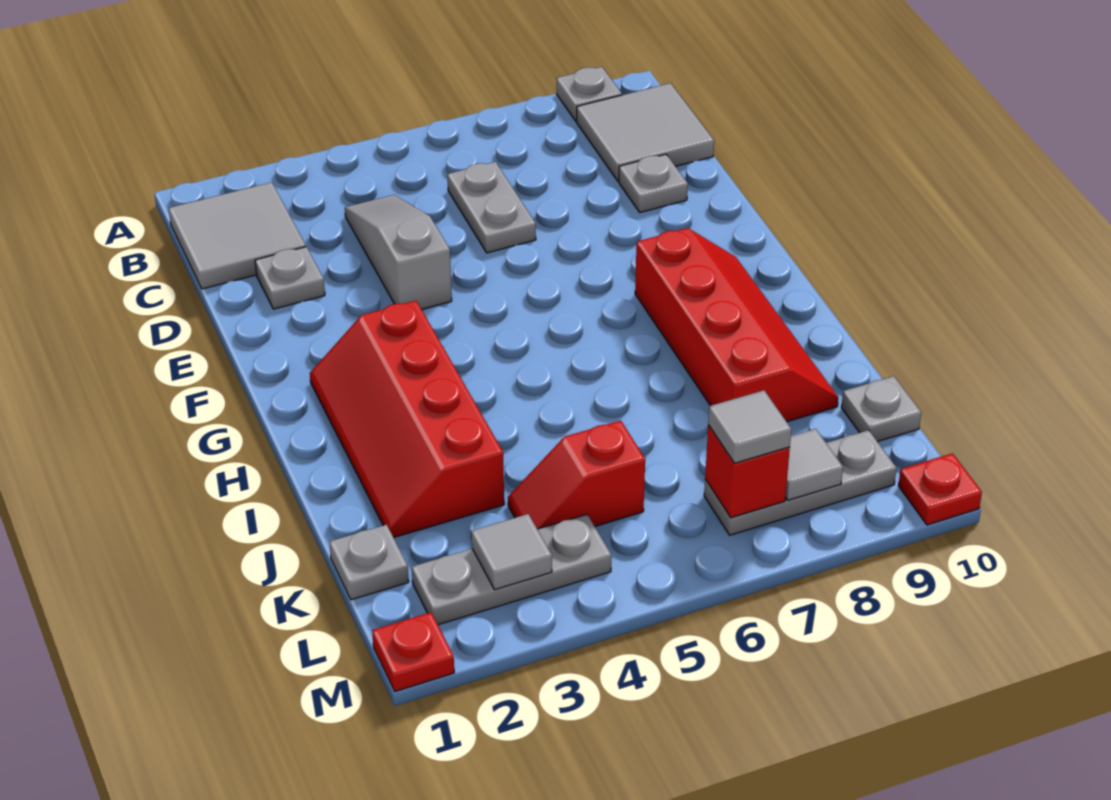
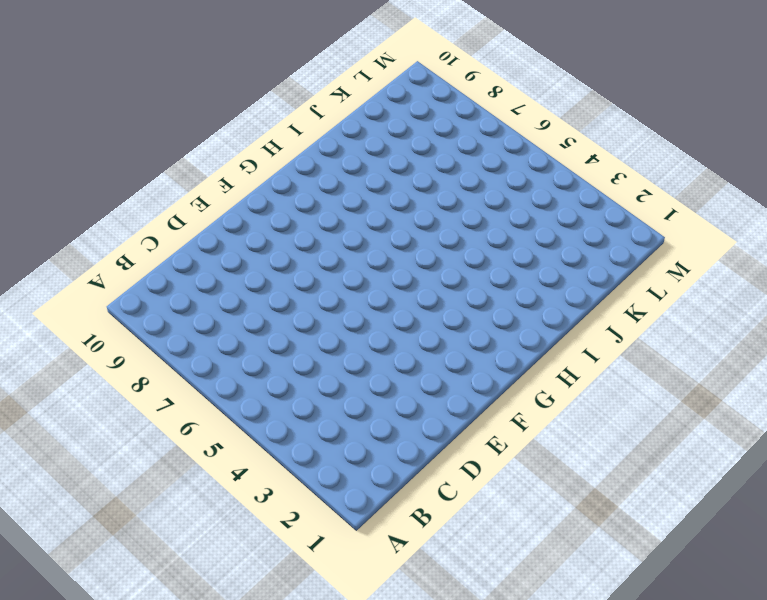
none -> grey plate A9 level 1
none -> grey tile B1:C2 level 1
none -> grey tile B9:C10 level 1

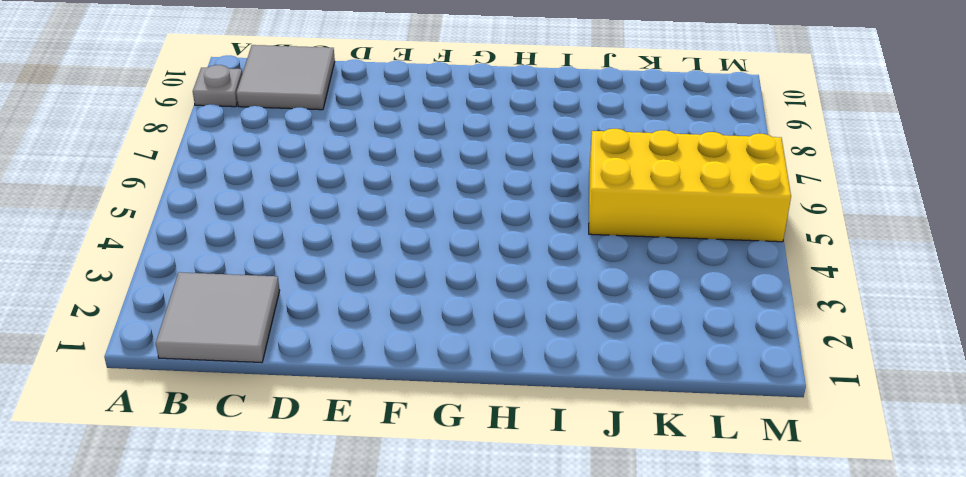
yellow brick J5:M6 level 1 -> red slope K4:K5 level 1 top 5
none -> grey slope C4:E4 level 1 top E
none -> grey plate C6:D6 level 1
none -> grey plate D2 level 1

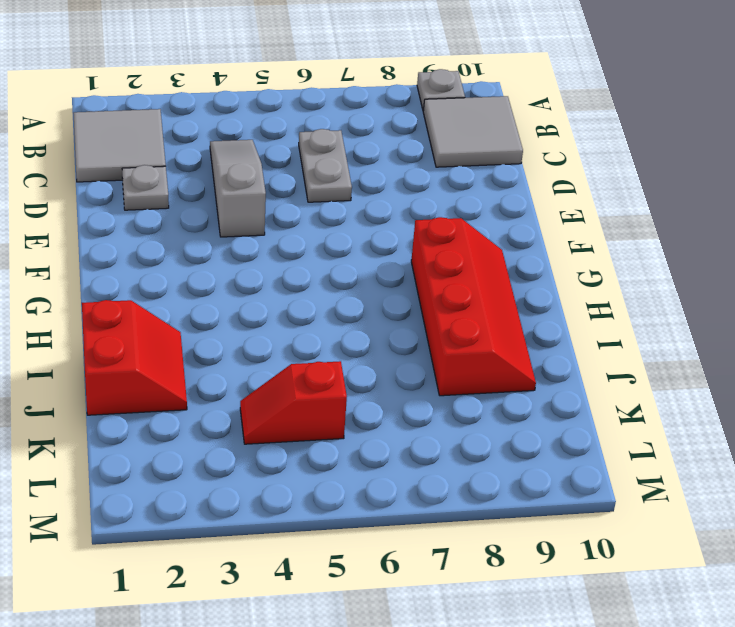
red slope I1:J2 level 1 top 1 -> red slope G2:J3 level 1 top 3
none -> grey plate D9 level 1
none -> grey plate K1 level 1
none -> grey plate K10 level 1

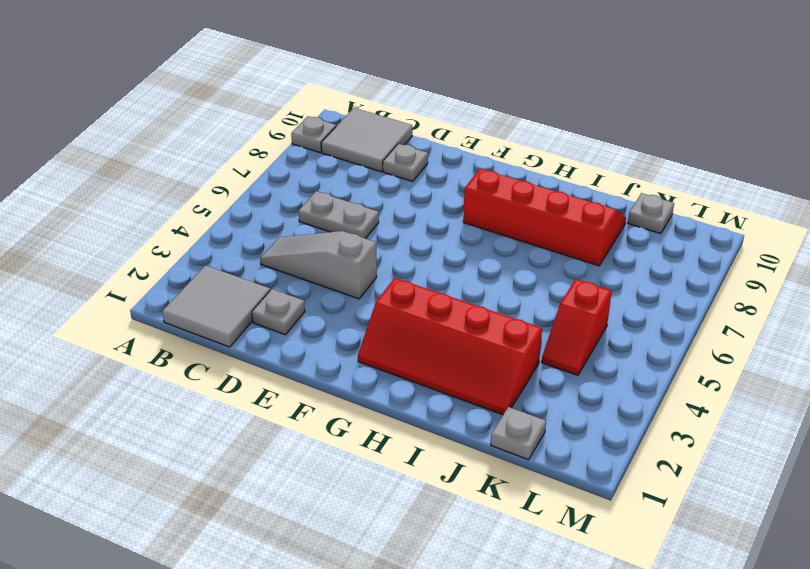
none -> grey plate L2:L4 level 1
none -> grey plate L7:L9 level 1
none -> red plate M1 level 1

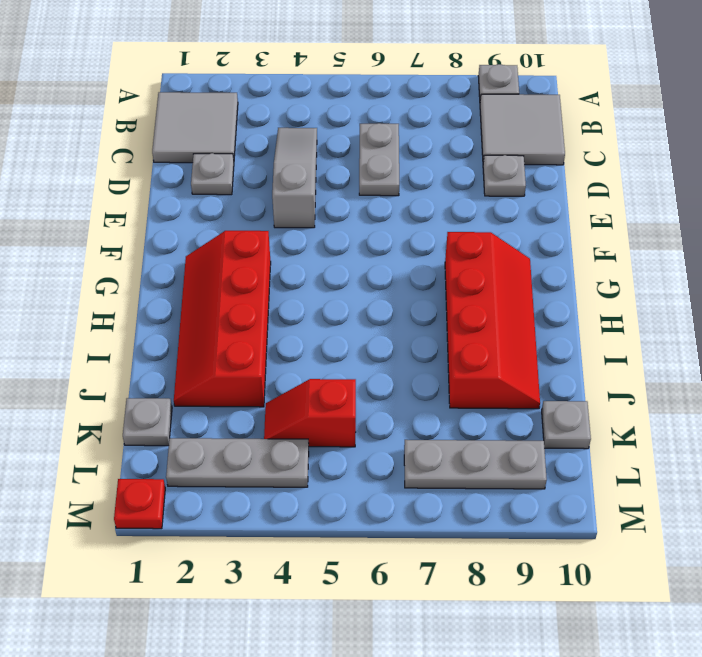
none -> red plate M10 level 1
none -> grey tile L3 level 2
none -> red brick L7 level 2

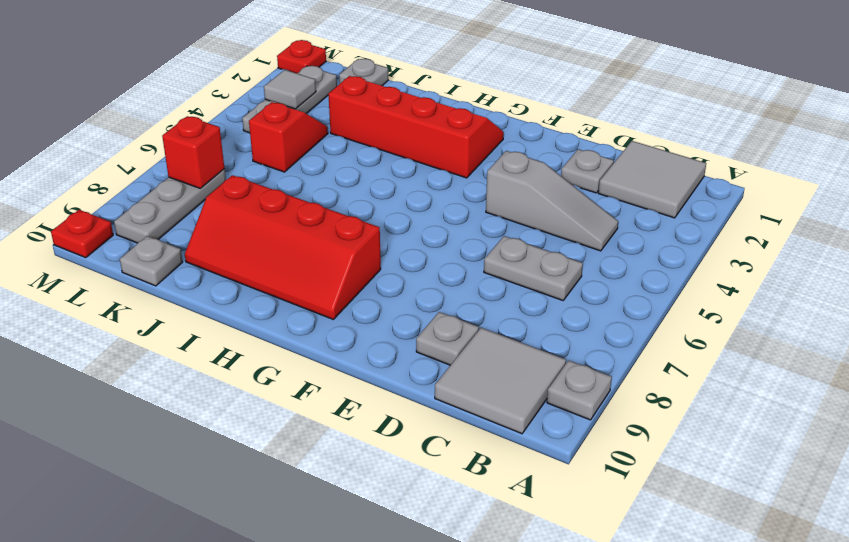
none -> grey tile L8 level 2
none -> grey tile L7 level 3

